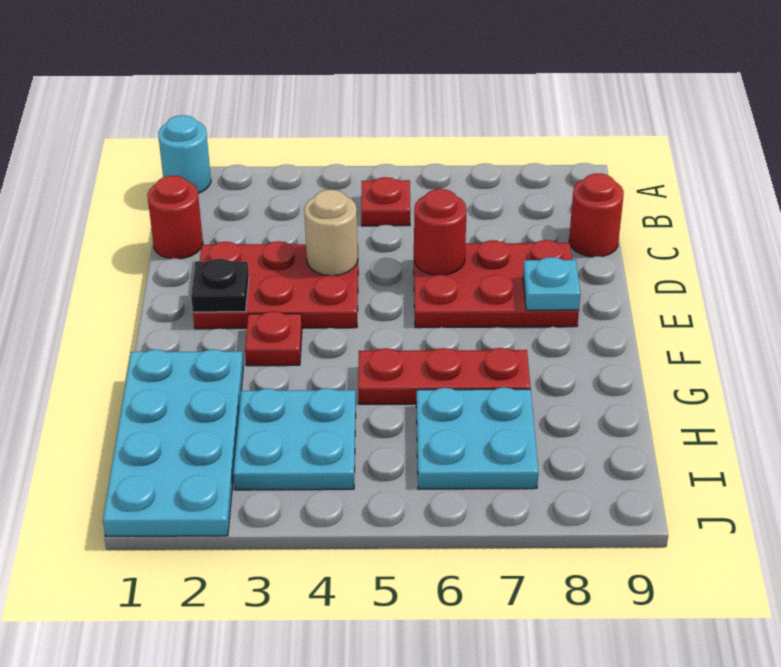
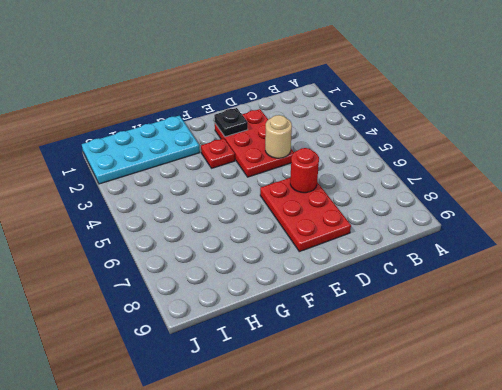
none -> cyan round brick A1 level 1
none -> red plate B5 level 1
none -> red round brick C1 level 1

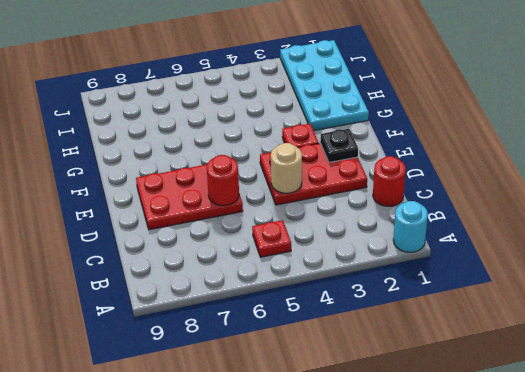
none -> red round brick C9 level 1
none -> red plate G5:G7 level 1
none -> cyan plate H3:I4 level 1

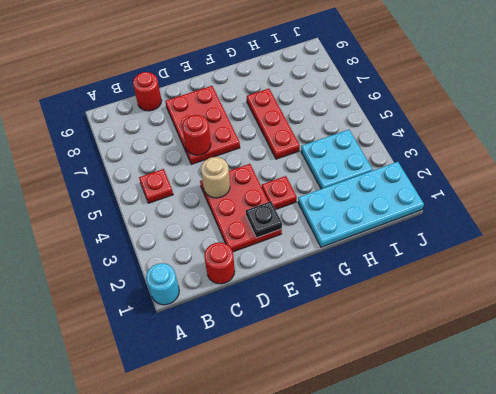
none -> cyan plate H6:I7 level 1
none -> cyan plate E8 level 2

